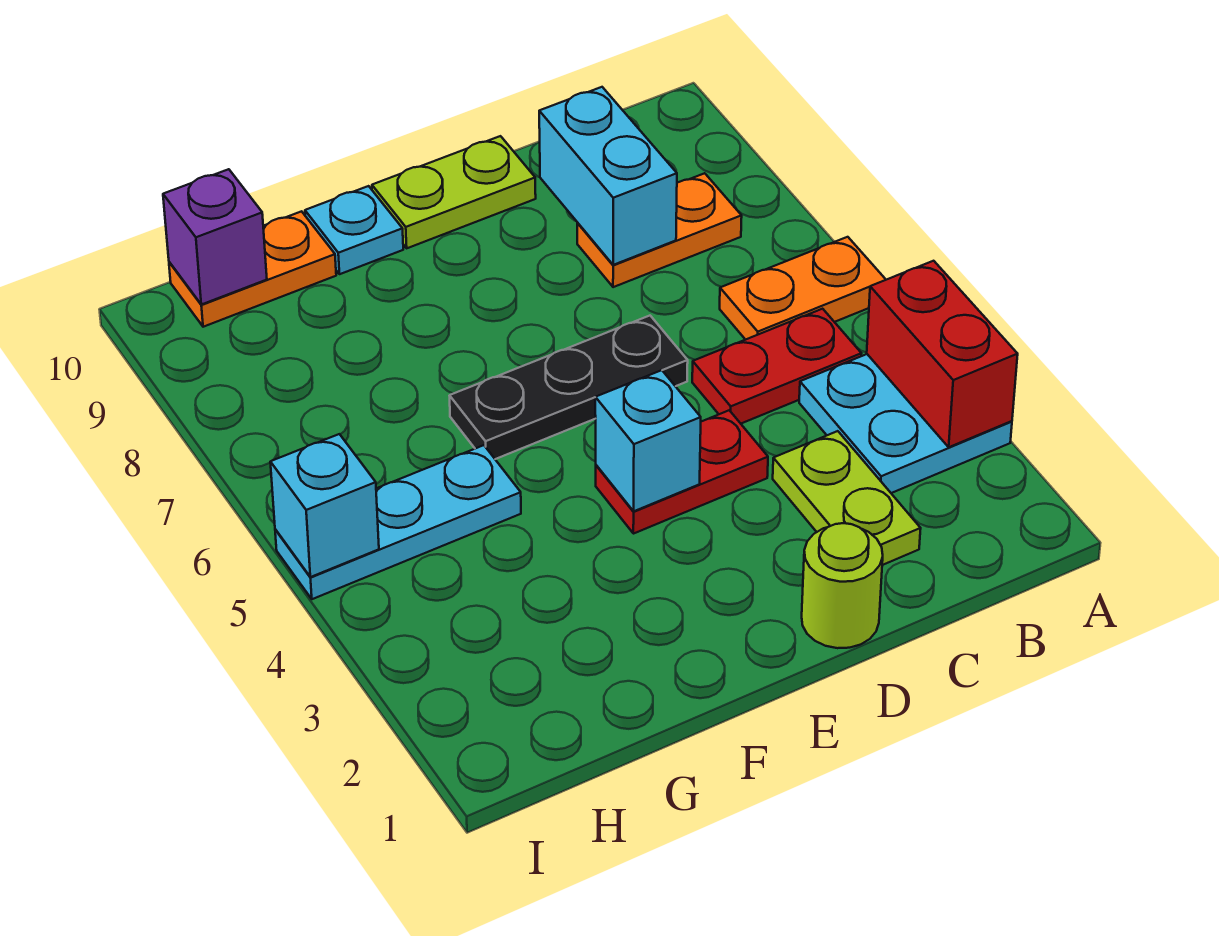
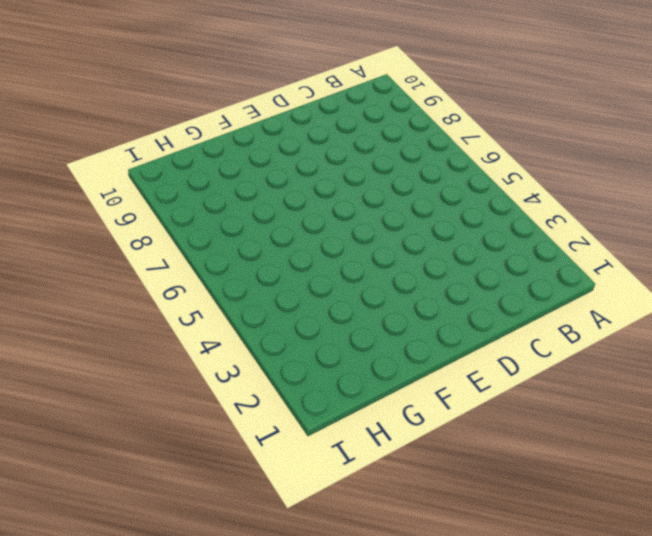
none -> cyan plate A3:B4 level 1
none -> orange plate A6:B6 level 1
none -> red plate B5:C5 level 1

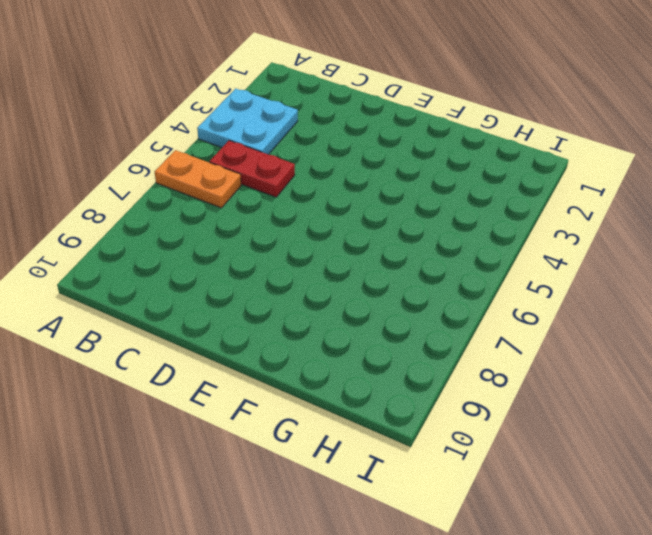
none -> orange plate B8:C8 level 1
none -> lime plate C2:C3 level 1
none -> lime round brick D1 level 1

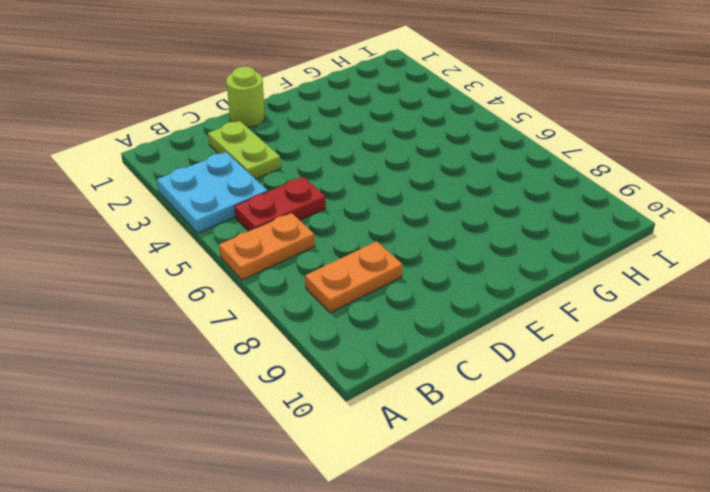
none -> red plate D4:E4 level 1
none -> black plate D6:F6 level 1
none -> lime plate D10:E10 level 1

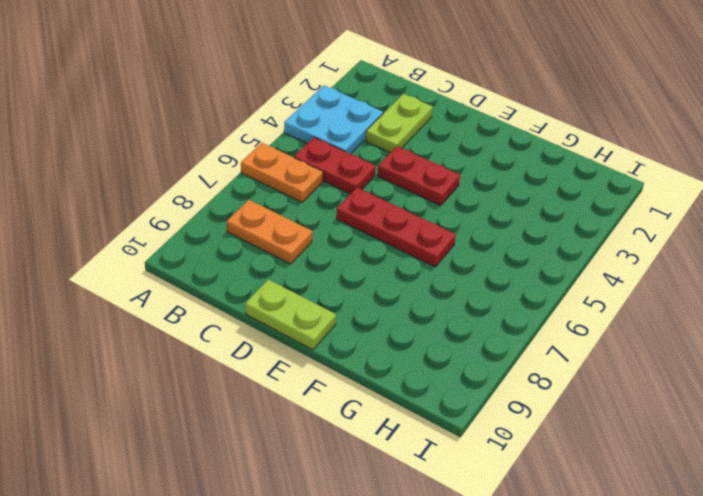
red plate D6:F6 level 1 -> black plate D6:F6 level 1
none -> lime round brick D1 level 1
none -> cyan plate F10 level 1
none -> cyan plate G5:I5 level 1

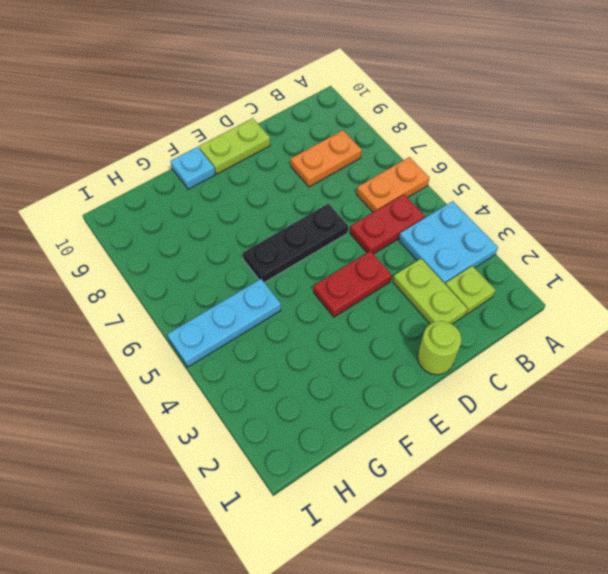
lime plate B2 level 1 -> none
none -> orange plate G10:H10 level 1
none -> red brick A3:A4 level 2
none -> cyan brick C8:C9 level 2

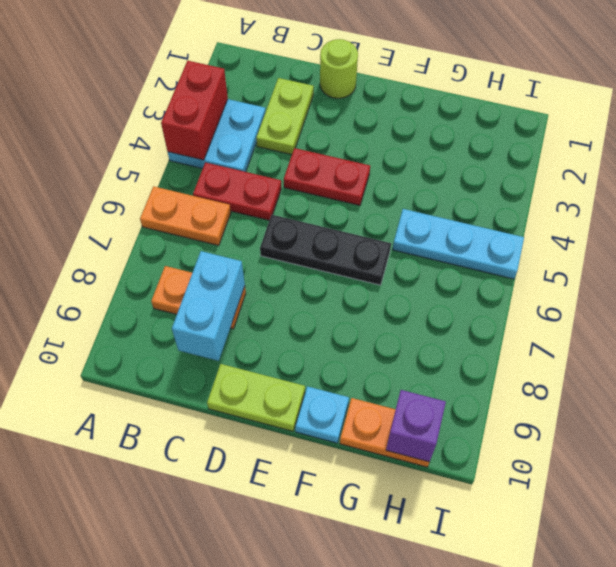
none -> cyan brick E4 level 2
none -> cyan brick I5 level 2

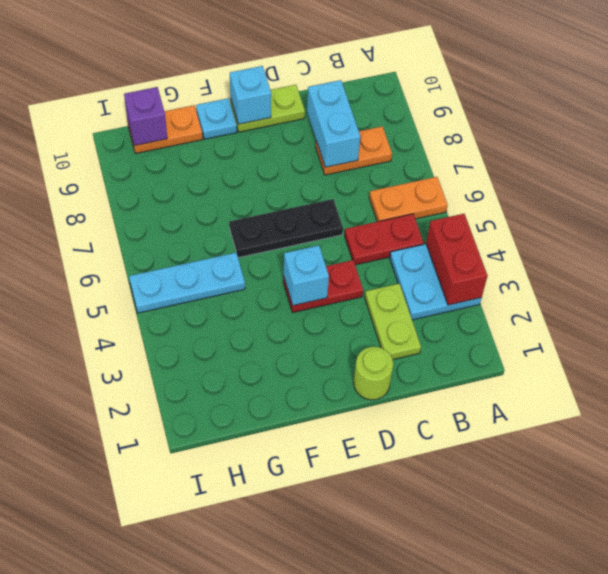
cyan brick E10 level 2 -> cyan brick I5 level 2

